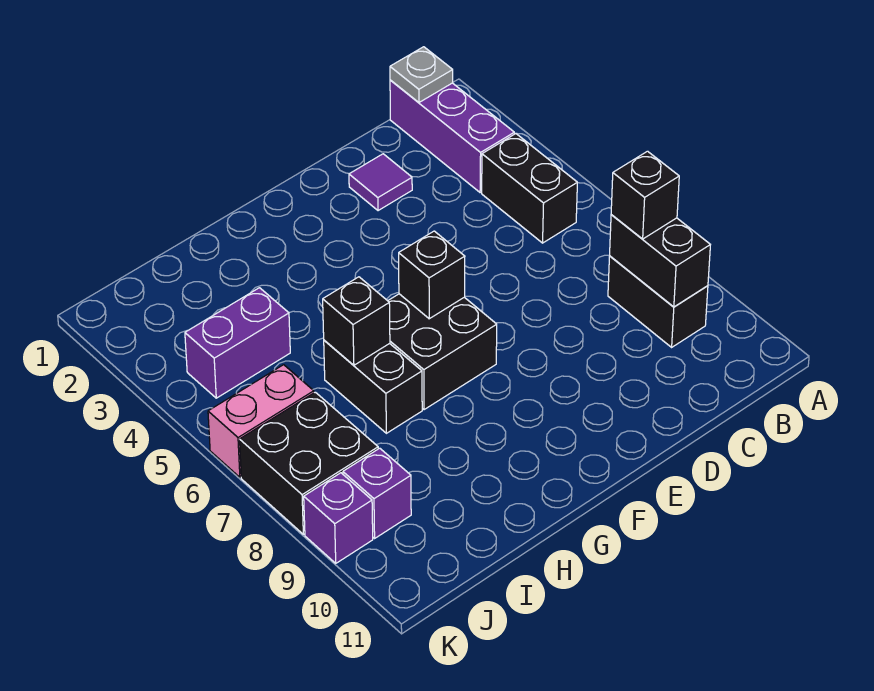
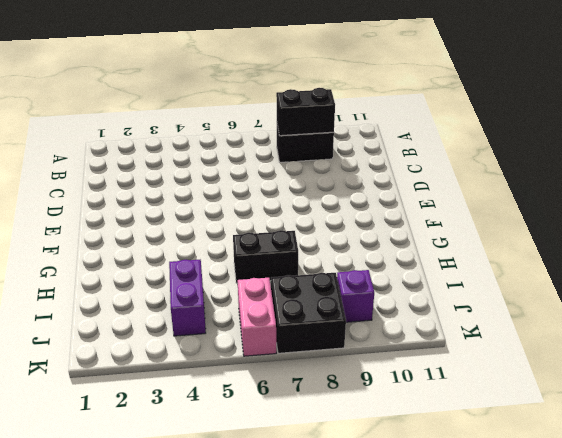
none -> purple brick B1:B3 level 1
none -> black brick B4:B5 level 1
none -> purple tile D2 level 1

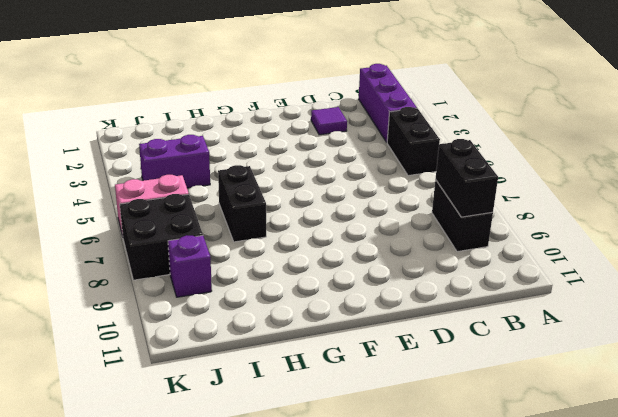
none -> black brick F6:G7 level 1
none -> purple brick K9 level 1
none -> grey plate B1 level 2

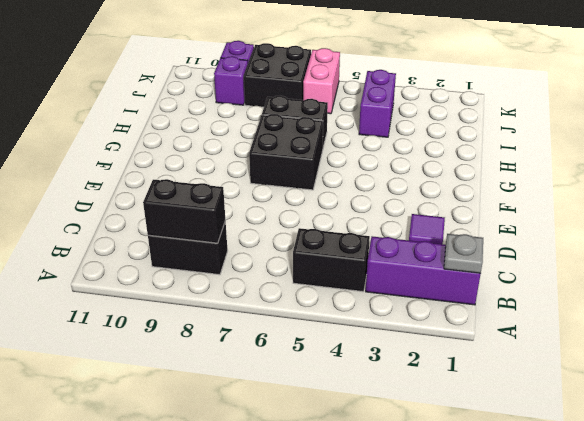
none -> black brick F6 level 2
none -> black brick H6 level 2
none -> black brick B8 level 3

